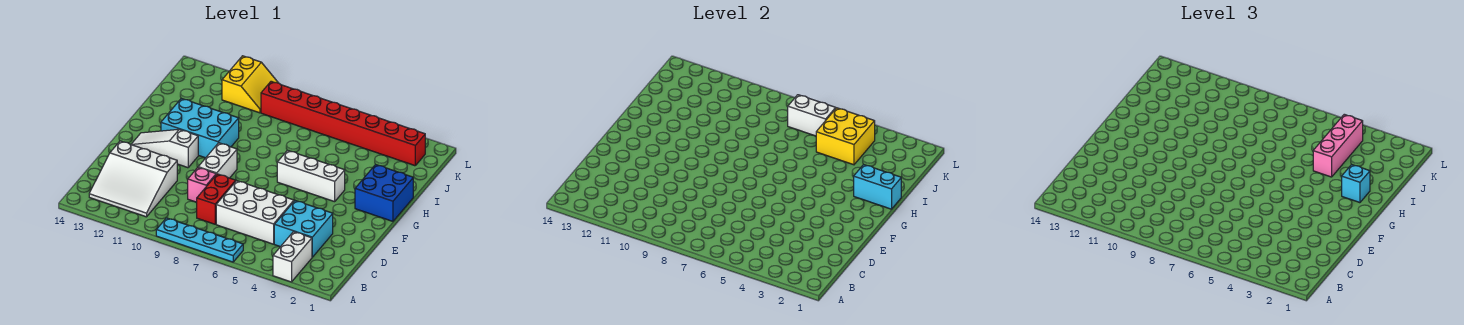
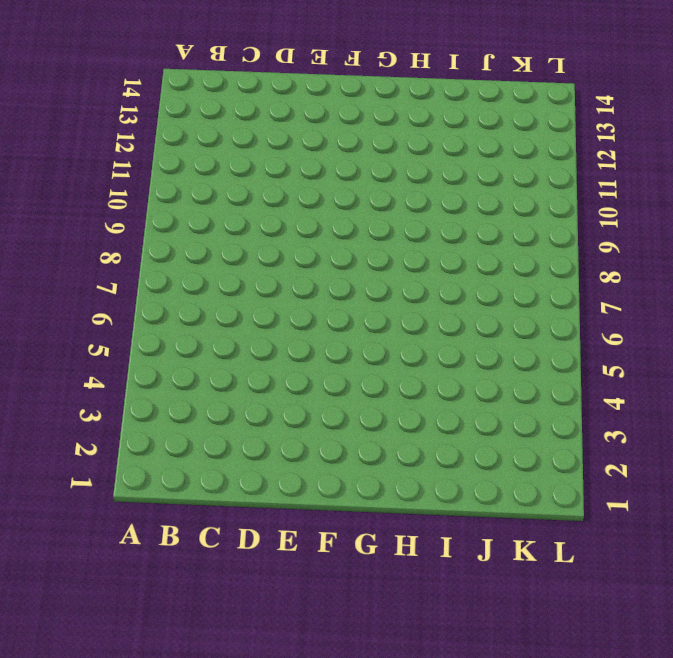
none -> white brick A3:B3 level 1
none -> cyan plate A6:A9 level 1
none -> white slope B11:D13 level 1 top D

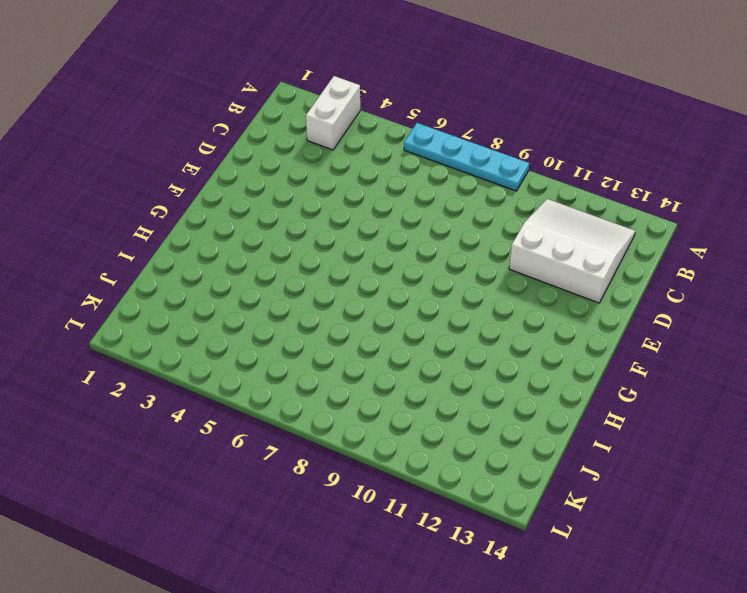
none -> cyan brick C3:D4 level 1
none -> white brick C5:D7 level 1
none -> red brick C8:D8 level 1

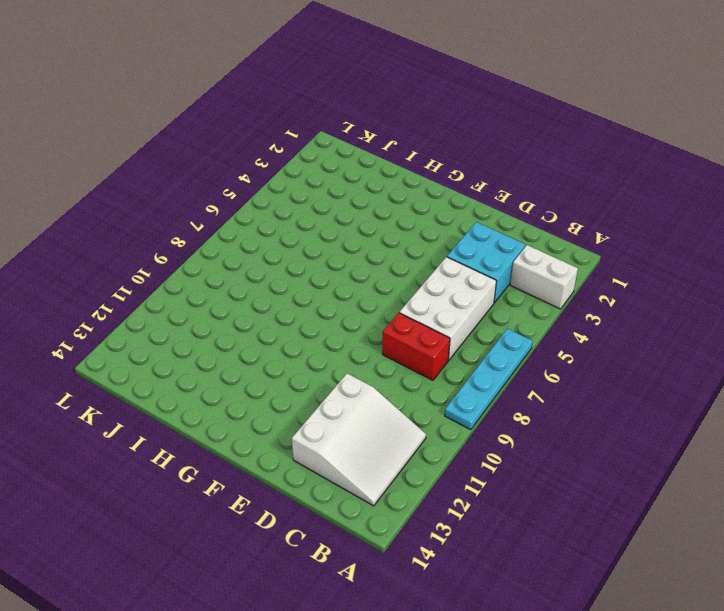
none -> pink brick D9 level 1
none -> white brick E9:F9 level 1
none -> white slope F11:F13 level 1 top 11

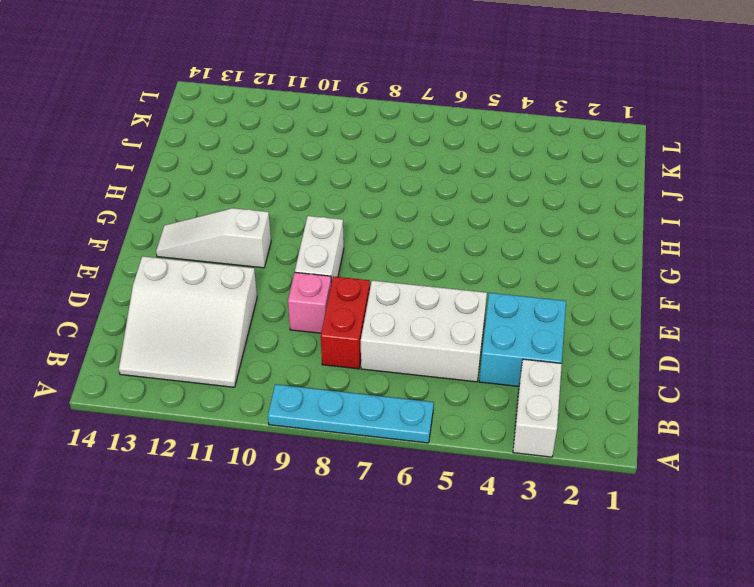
none -> blue brick G1:H2 level 1
none -> white brick G4:G6 level 1
none -> cyan brick G10:H12 level 1

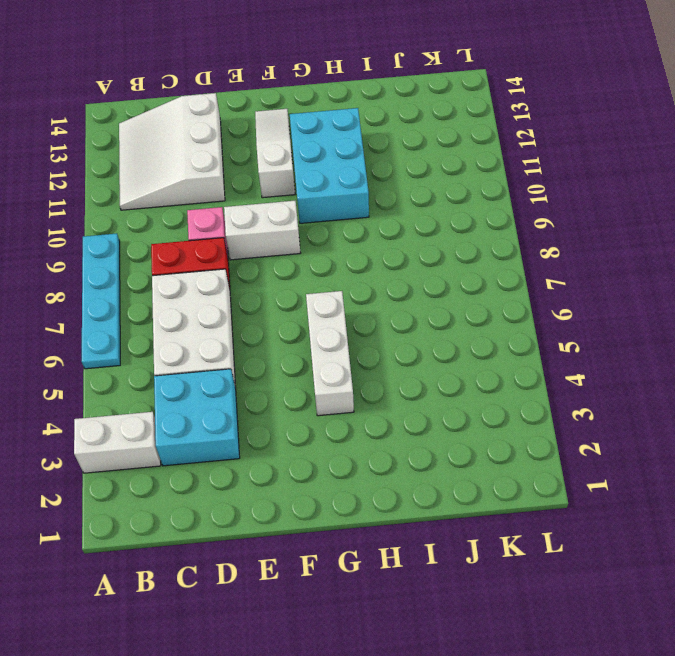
none -> blue brick G1:H2 level 1
none -> red brick K2:K9 level 1
none -> yellow slope K10:L11 level 1 top 11

